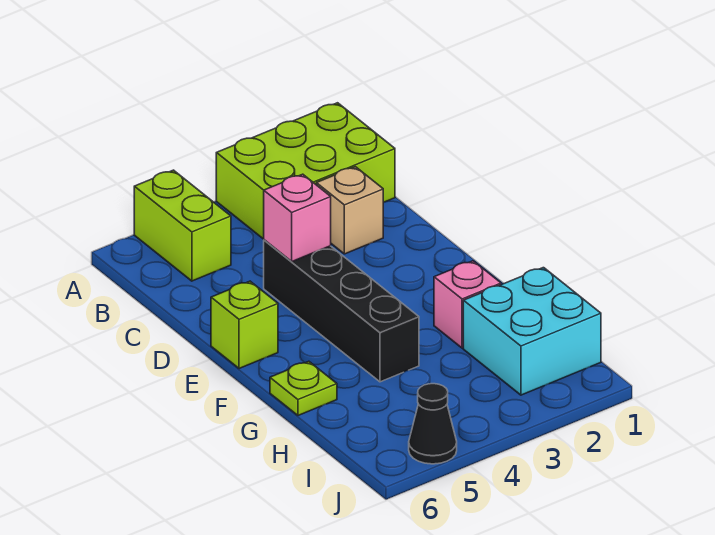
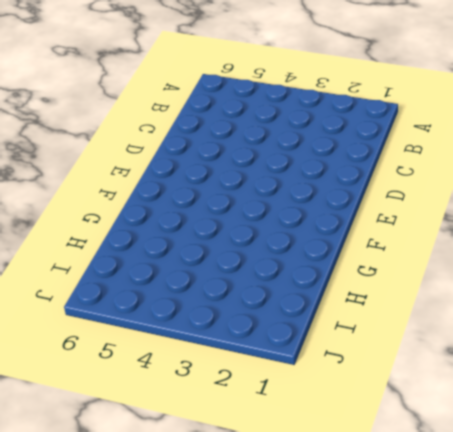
none -> lime brick A1:B3 level 1
none -> lime brick A5:B5 level 1

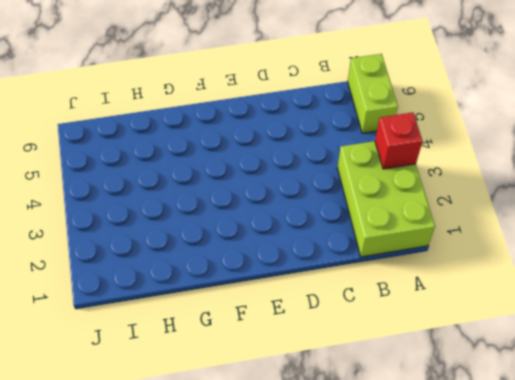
red brick A3 level 2 -> none
lime brick A5:A6 level 1 -> lime brick A5:B5 level 1
none -> tan brick C2 level 1
none -> black brick D4:G4 level 1

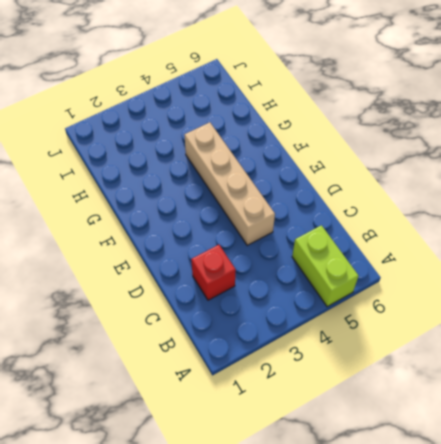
red brick C2 level 1 -> tan brick C2 level 1
tan brick D4:G4 level 1 -> black brick D4:G4 level 1
none -> lime brick A1:B3 level 1
none -> lime brick E6 level 1

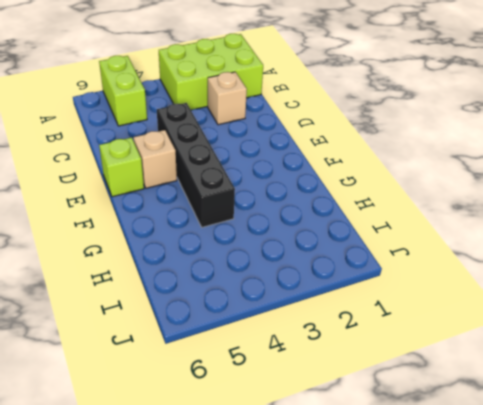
tan brick E5 level 1 -> none
none -> pink brick G2 level 1
none -> lime plate G6 level 1

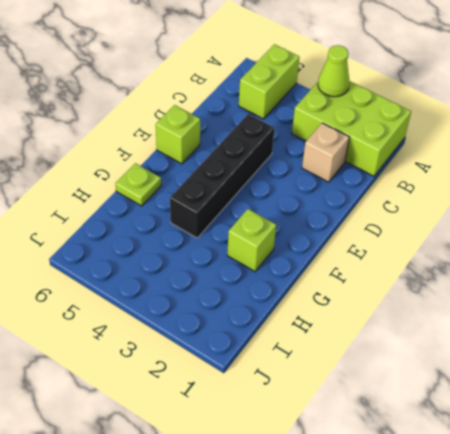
lime cone A3 level 2 -> none
lime brick G2 level 1 -> pink brick G2 level 1
none -> cyan brick H1:I2 level 1
none -> black cone J5 level 1

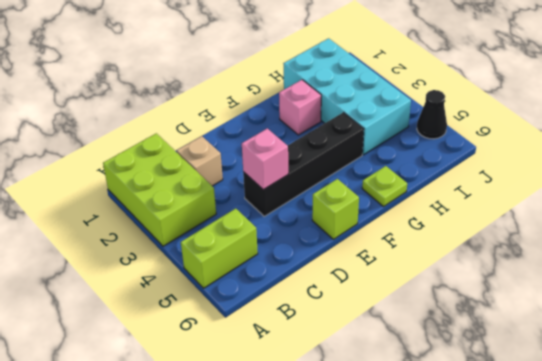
cyan brick H1:I4 level 1 -> cyan brick H1:I2 level 1

